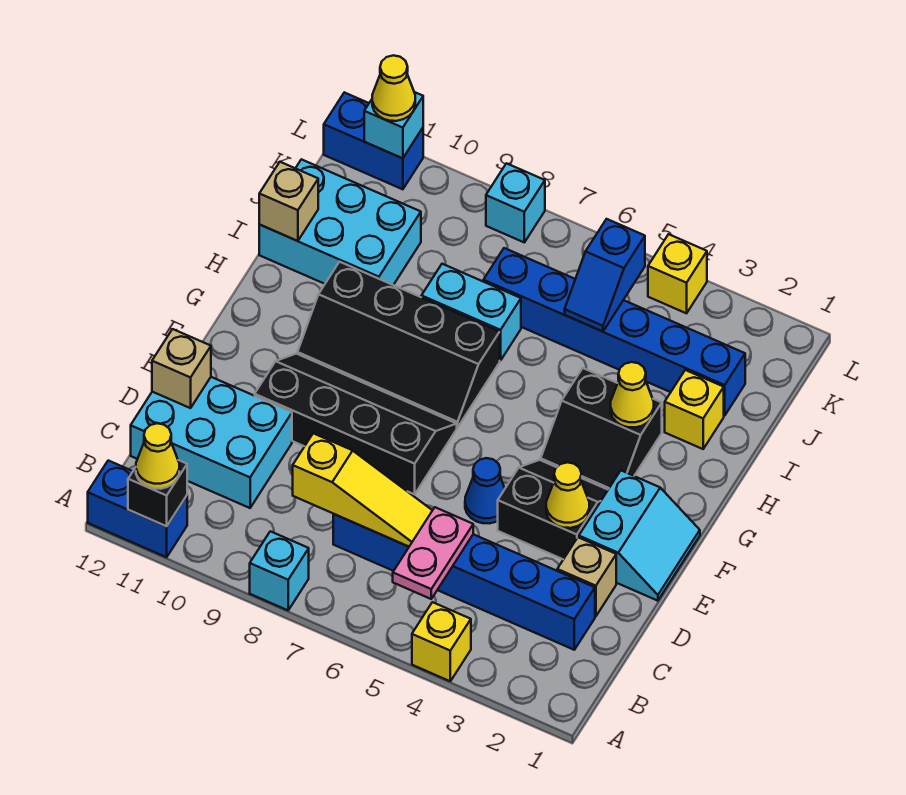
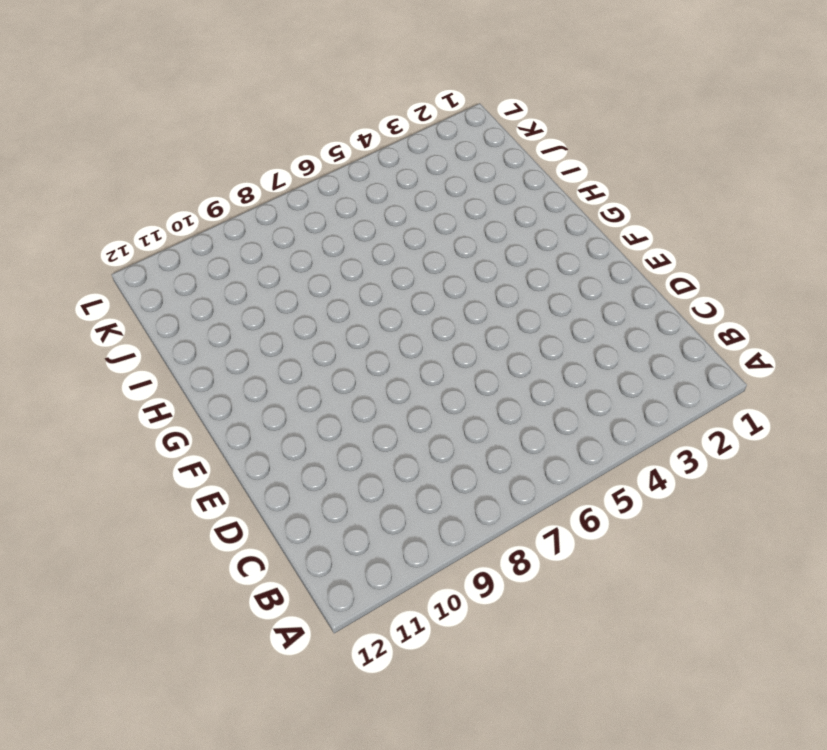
none -> yellow brick A4 level 1
none -> cyan brick A8 level 1
none -> blue brick A11:A12 level 1
none -> blue brick C2:C7 level 1

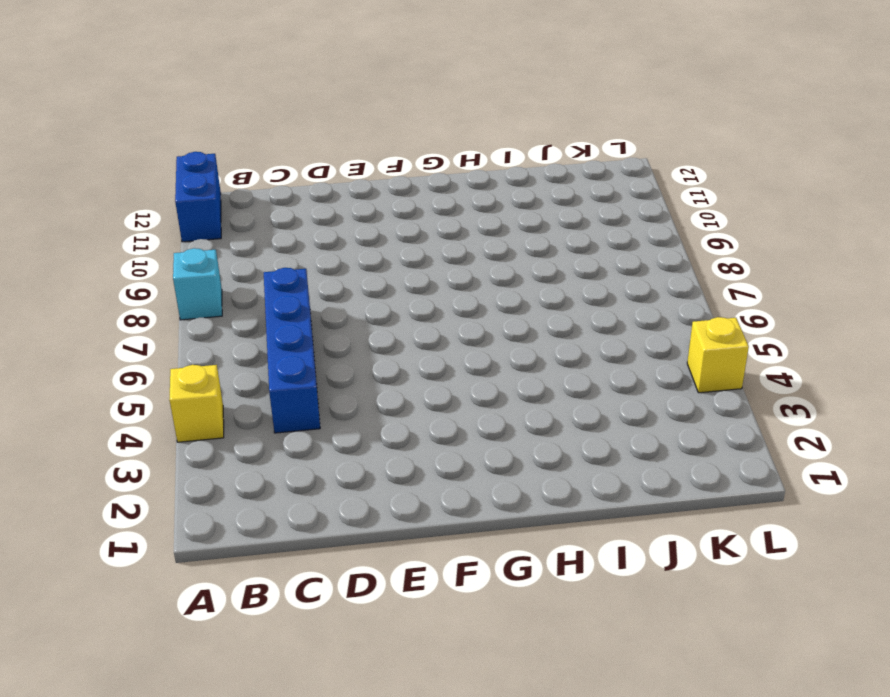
blue brick C4:C7 level 1 -> blue brick C2:C7 level 1
none -> cyan brick C10:D12 level 1
none -> tan brick D2 level 1
none -> cyan slope E1:F2 level 1 top 2
none -> black slope E3:F4 level 1 top E

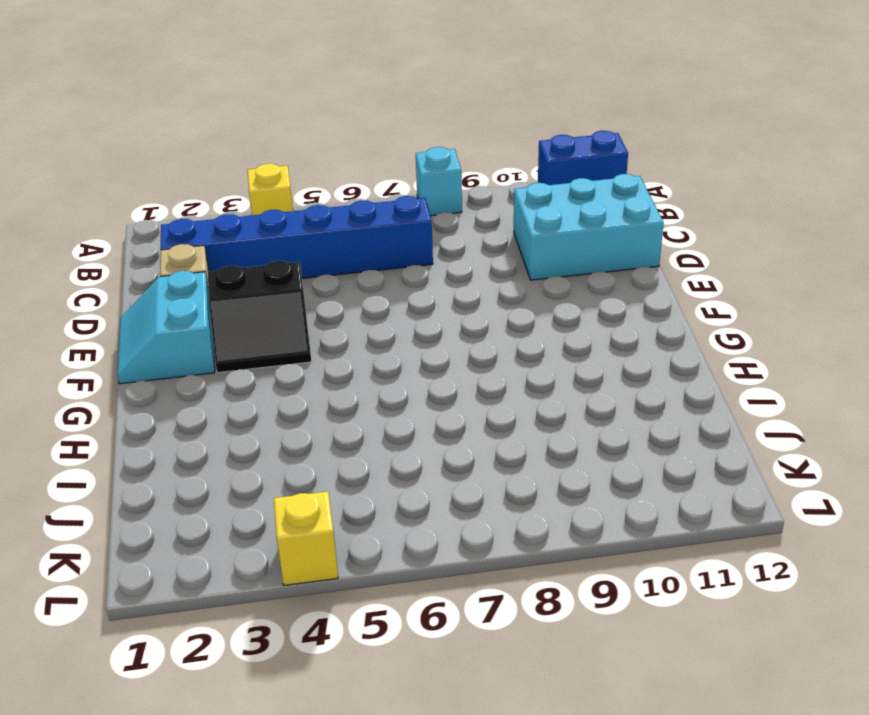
none -> blue cone E5 level 1
none -> black slope E7:F10 level 1 top E
none -> black slope G3:H4 level 1 top H
none -> black slope G7:H10 level 1 top H

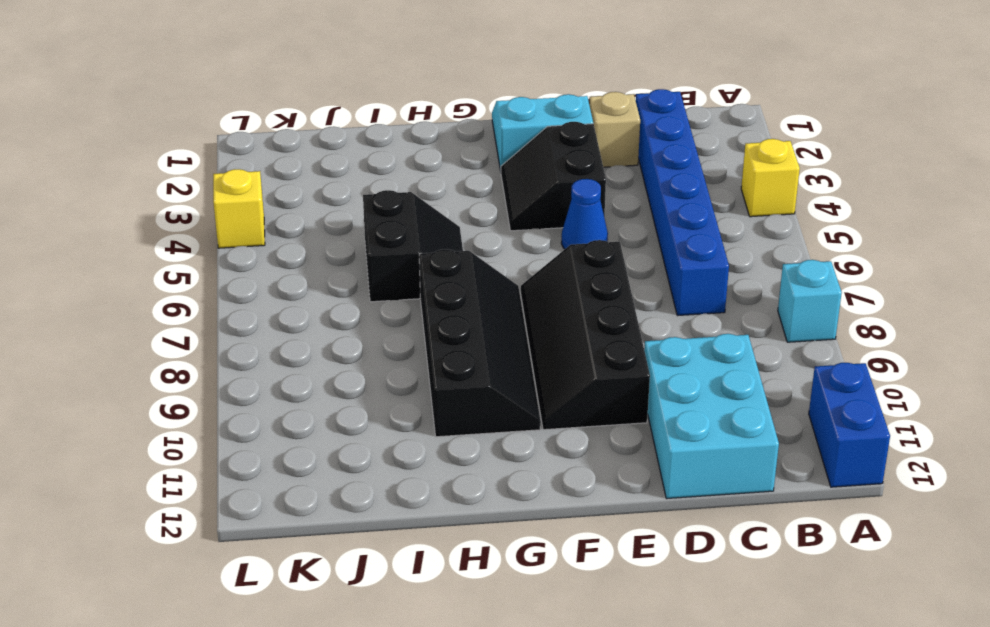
black slope H5:I6 level 1 top I -> black slope G3:H4 level 1 top H
none -> yellow brick I2 level 1
none -> cyan brick I7:I8 level 1
none -> cyan brick I10:J12 level 1
none -> blue brick J2:J7 level 1

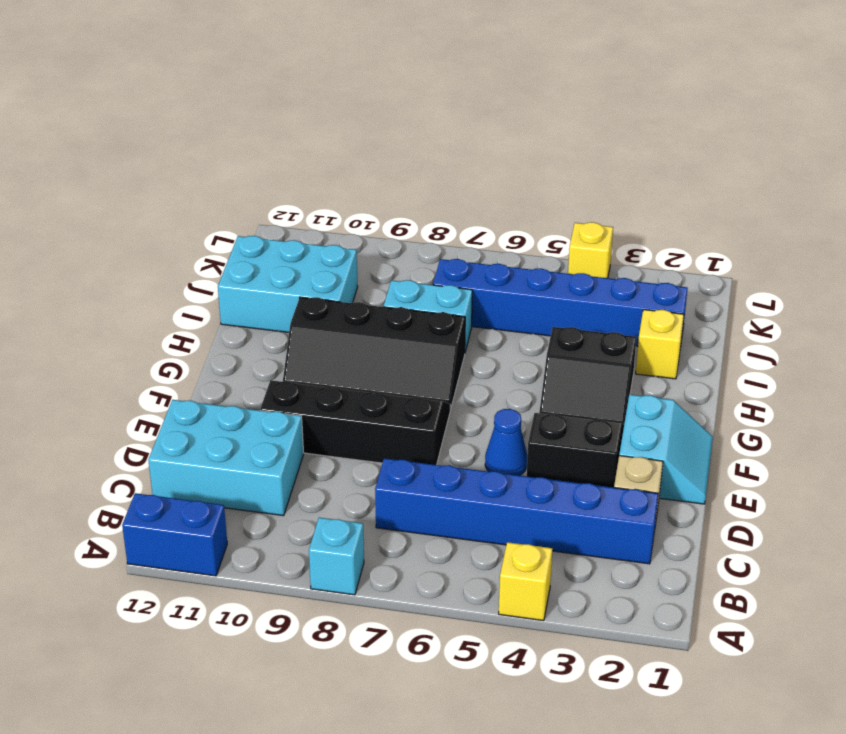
none -> cyan brick L8 level 1
none -> blue brick L11:L12 level 1
none -> black brick A11 level 2
none -> pink plate B5:C5 level 2

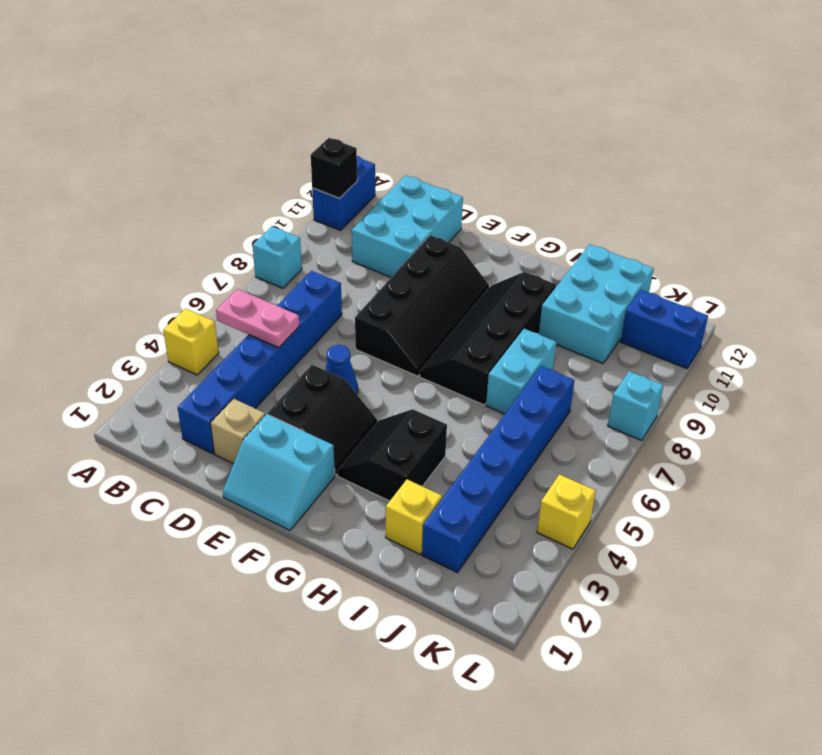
blue brick K11:L11 level 1 -> blue brick L11:L12 level 1
none -> yellow slope C6:C8 level 2 top 8
none -> tan brick D12 level 2
none -> yellow cone E3 level 2
none -> yellow cone H3 level 2

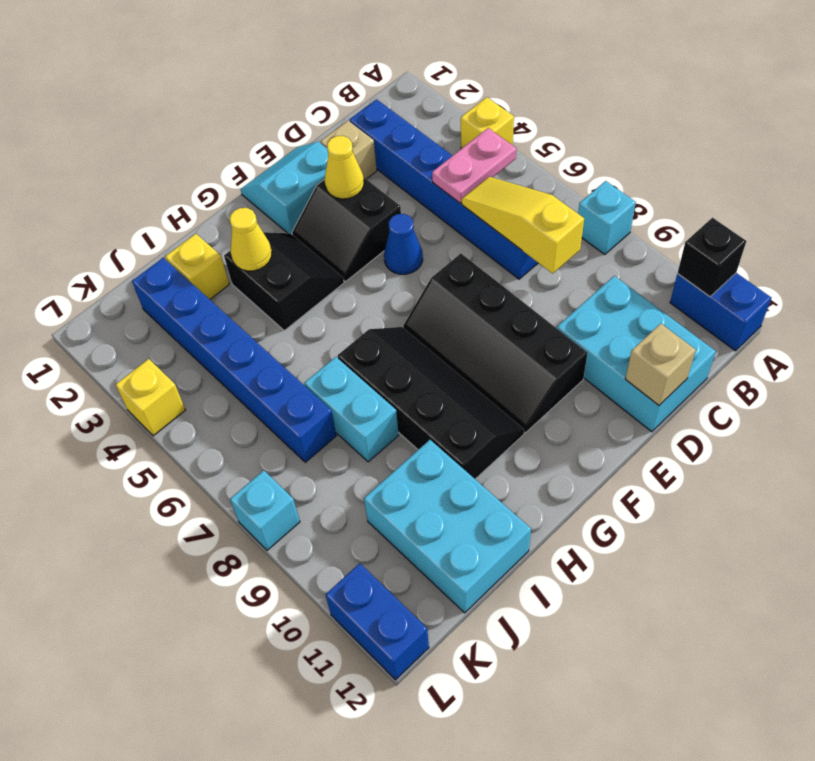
none -> tan brick I12 level 2
none -> blue slope J5:K5 level 2 top K
none -> cyan brick L11 level 2
none -> yellow cone A11 level 3

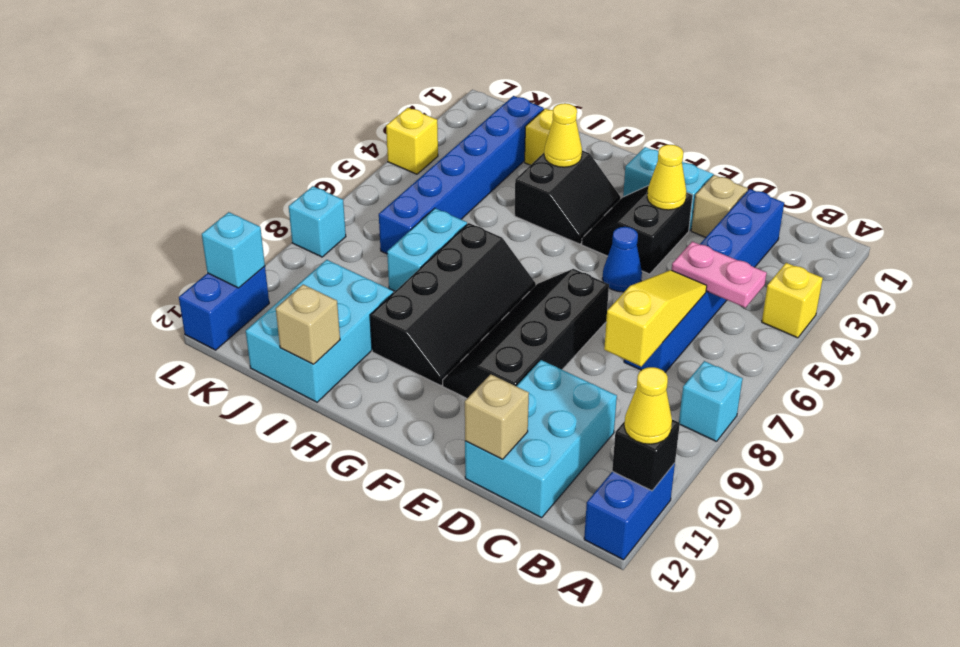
none -> blue slope J5:K5 level 2 top K
none -> yellow cone L11 level 3

